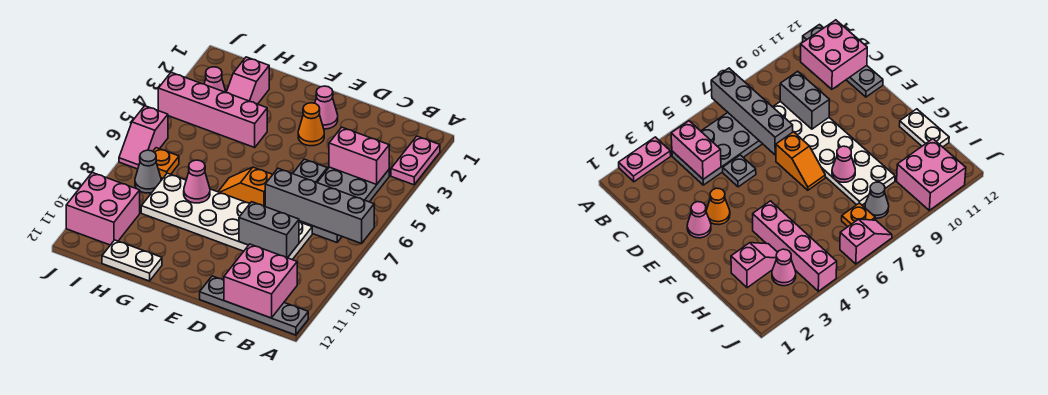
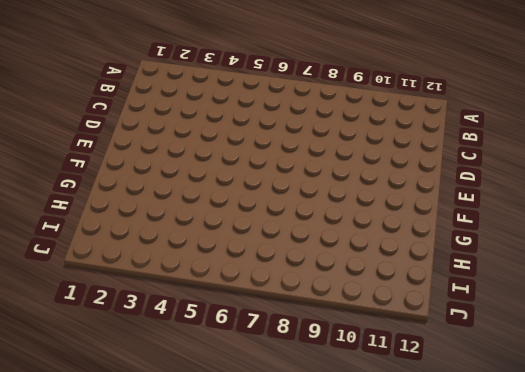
none -> pink plate A2:A3 level 1
none -> grey plate A12:D12 level 1
none -> grey plate B4:C7 level 1

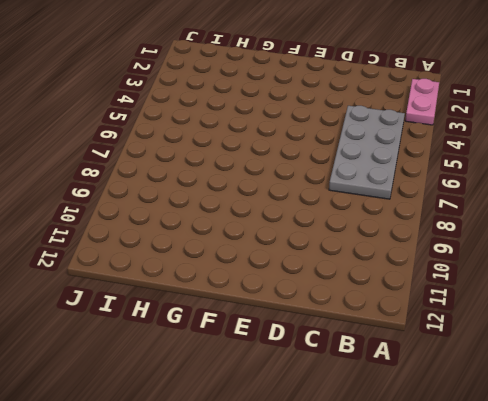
none -> grey plate A12:D12 level 1
none -> white plate C8:H9 level 1
none -> grey plate D5 level 1

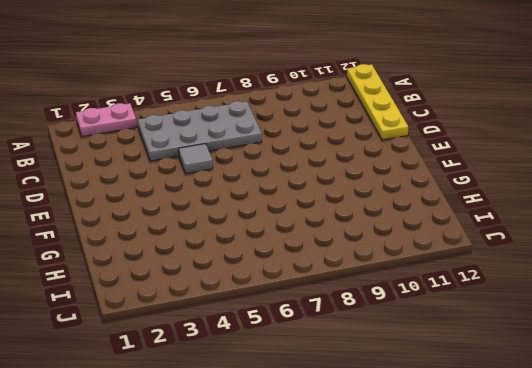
yellow plate A12:D12 level 1 -> grey plate A12:D12 level 1
grey tile D5 level 1 -> grey plate D5 level 1
none -> white plate C8:H9 level 1
none -> pink cone E2 level 1
none -> orange cone E3 level 1

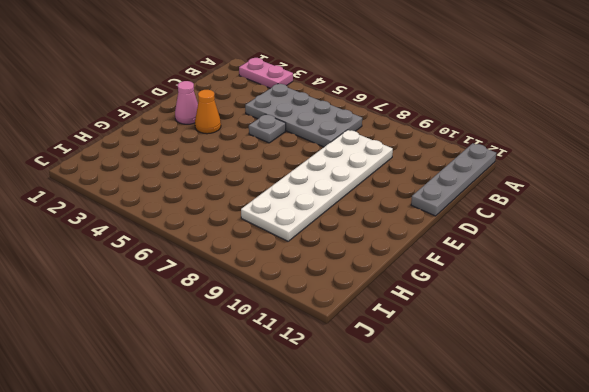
none -> orange slope E7:F7 level 1 top E
none -> pink brick G4:J4 level 1
none -> white plate G12:H12 level 1

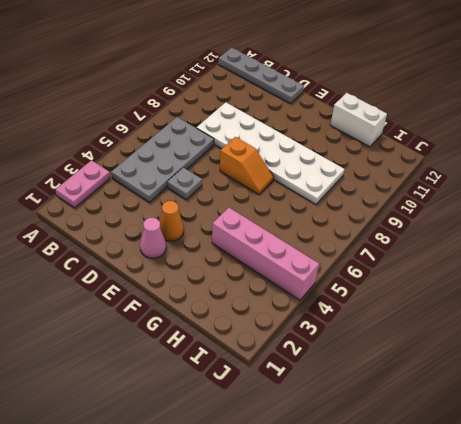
white brick G12:H12 level 1 -> white plate G12:H12 level 1
none -> pink slope H2:H3 level 1 top 2
none -> pink cone I3 level 1
none -> orange plate I7 level 1

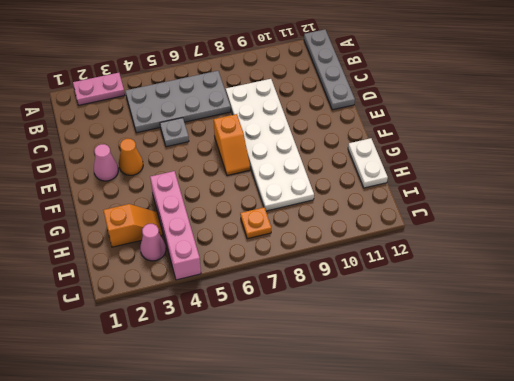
orange slope H2:H3 level 1 top 2 -> pink slope H2:H3 level 1 top 2
none -> grey cone I8 level 1
none -> pink brick I10:J11 level 1
none -> pink slope J6:J7 level 1 top 6

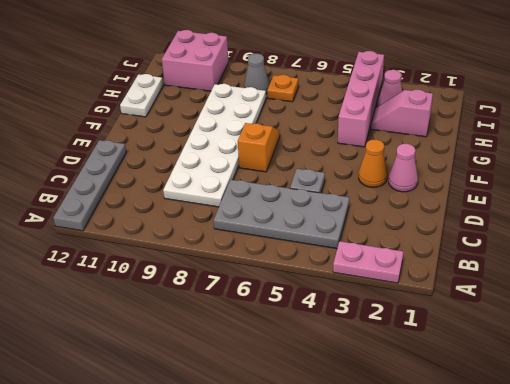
none -> pink slope J6:J7 level 1 top 6
none -> grey brick A7:D7 level 2
none -> pink brick B4:C4 level 2

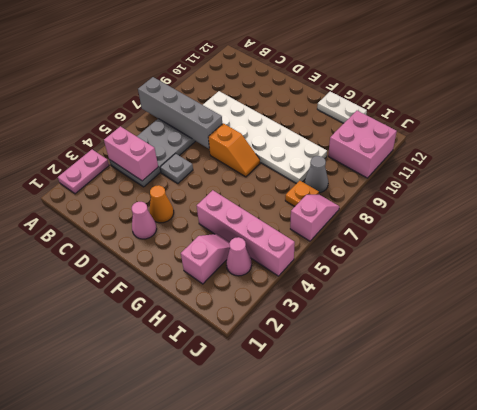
none -> grey plate A12:D12 level 1
none -> pink brick B11:C12 level 2
none -> grey brick C9:D9 level 2

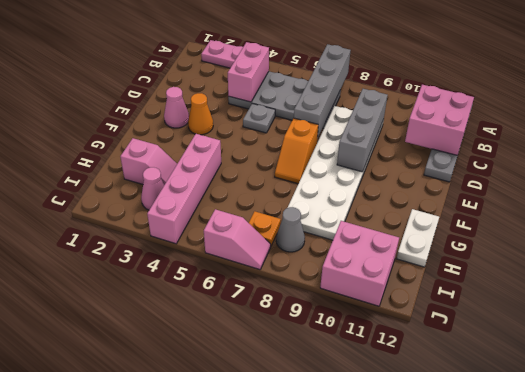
grey brick C9:E9 level 2 -> grey brick C9:D9 level 2
none -> pink cone G8 level 2

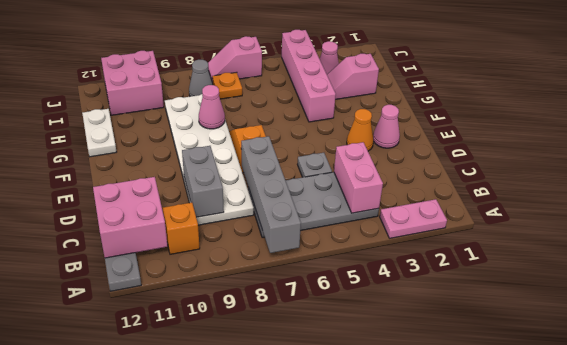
orange brick B10 level 1 -> none

